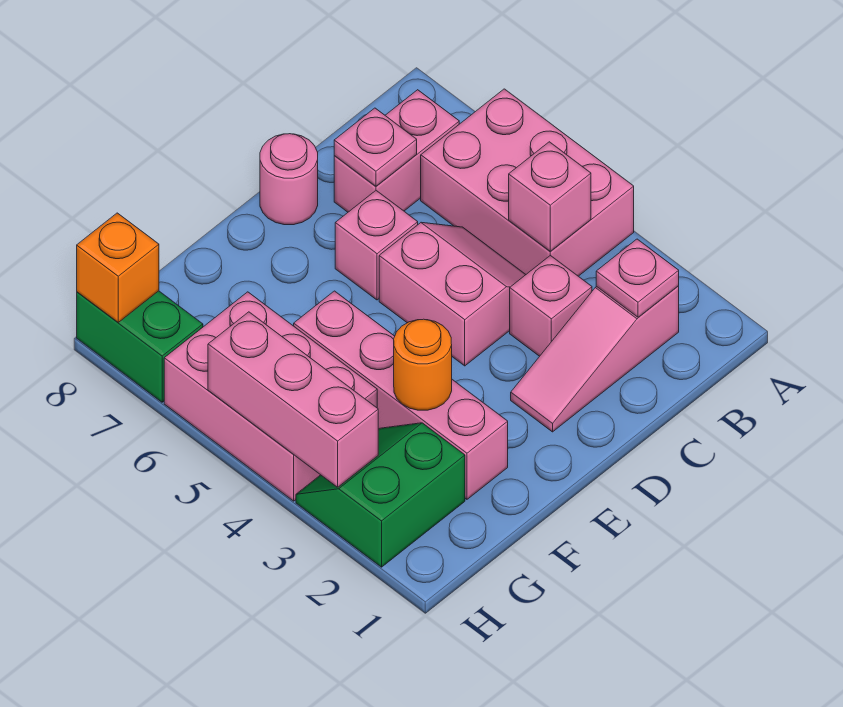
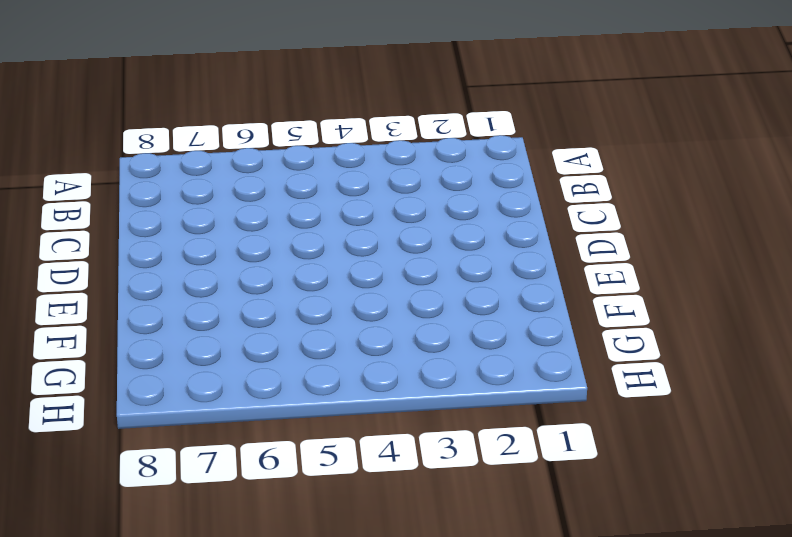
none -> pink brick A4:B6 level 1
none -> pink slope B2:D2 level 1 top B
none -> pink brick B7:C7 level 1

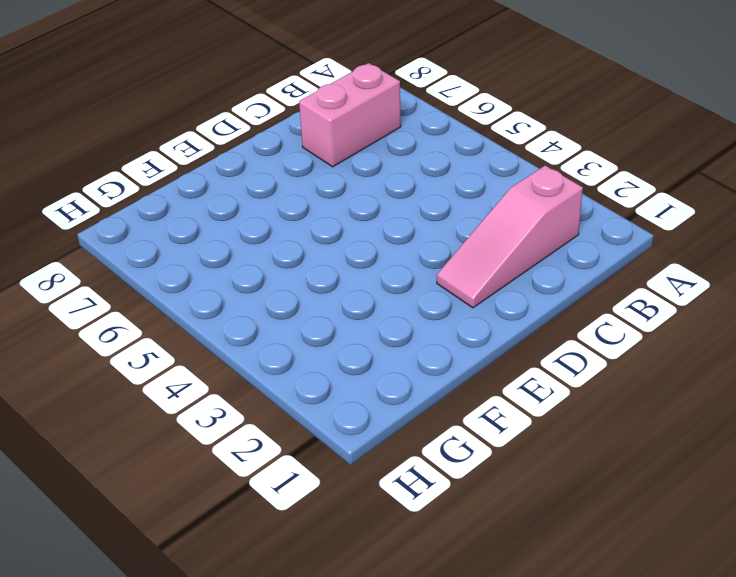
none -> pink brick A4:B6 level 1
none -> pink brick C3 level 1
none -> pink slope C4:D5 level 1 top D

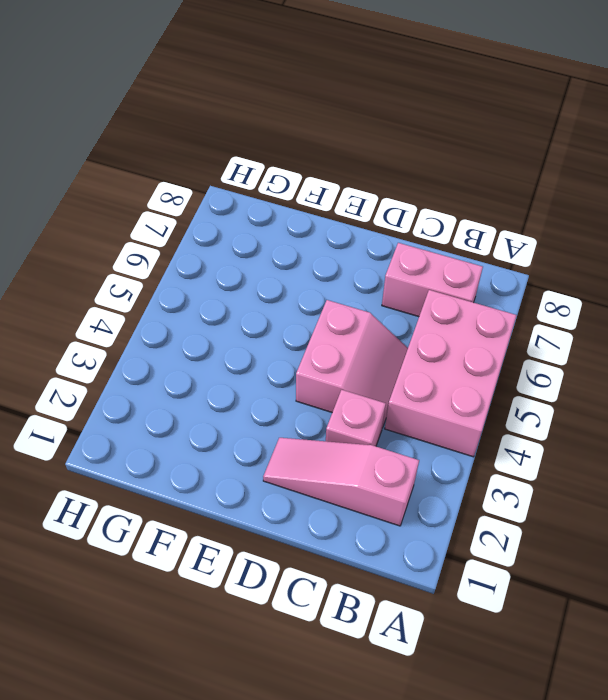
none -> pink brick D6 level 1
none -> pink round brick D8 level 1
none -> pink brick F2:F5 level 1

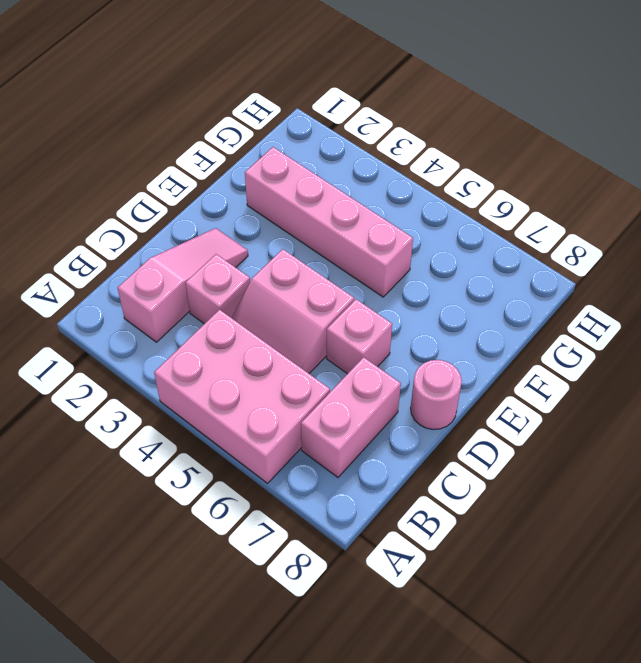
none -> green slope G2:H3 level 1 top 2
none -> pink brick G4:H6 level 1
none -> green brick H7:H8 level 1

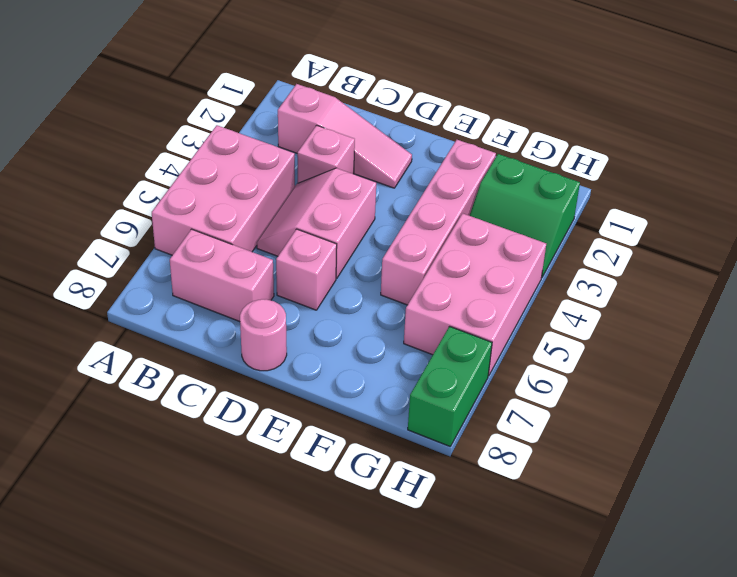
none -> pink plate B2 level 2
none -> pink brick B4 level 2
none -> pink plate C7 level 2

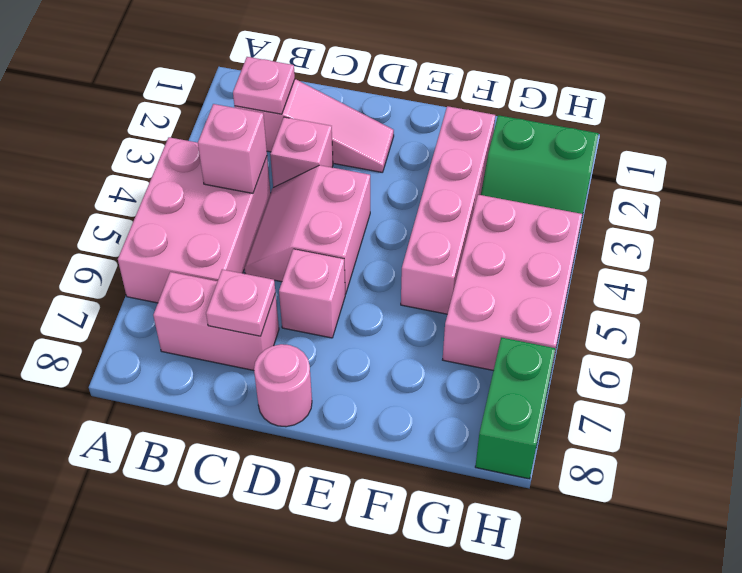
none -> orange round brick F3 level 2
none -> pink brick H3:H5 level 2
none -> orange brick H8 level 2

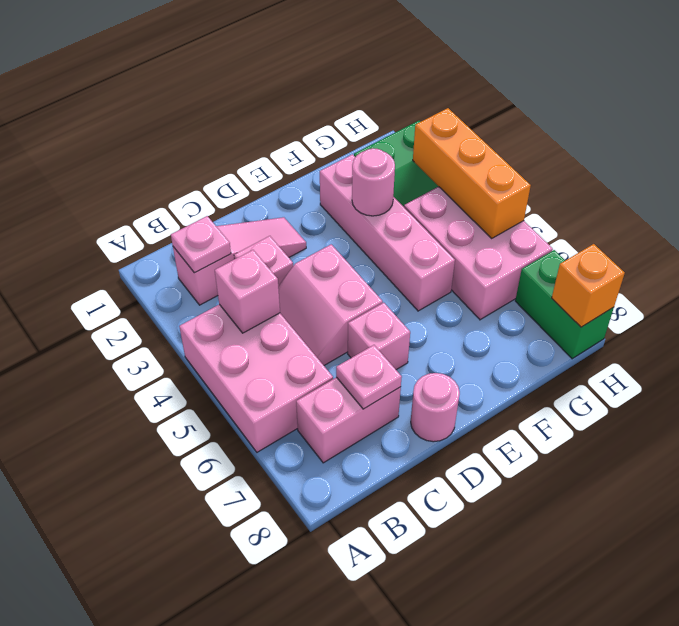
pink round brick F3 level 2 -> orange round brick F3 level 2
orange brick H3:H5 level 2 -> pink brick H3:H5 level 2

